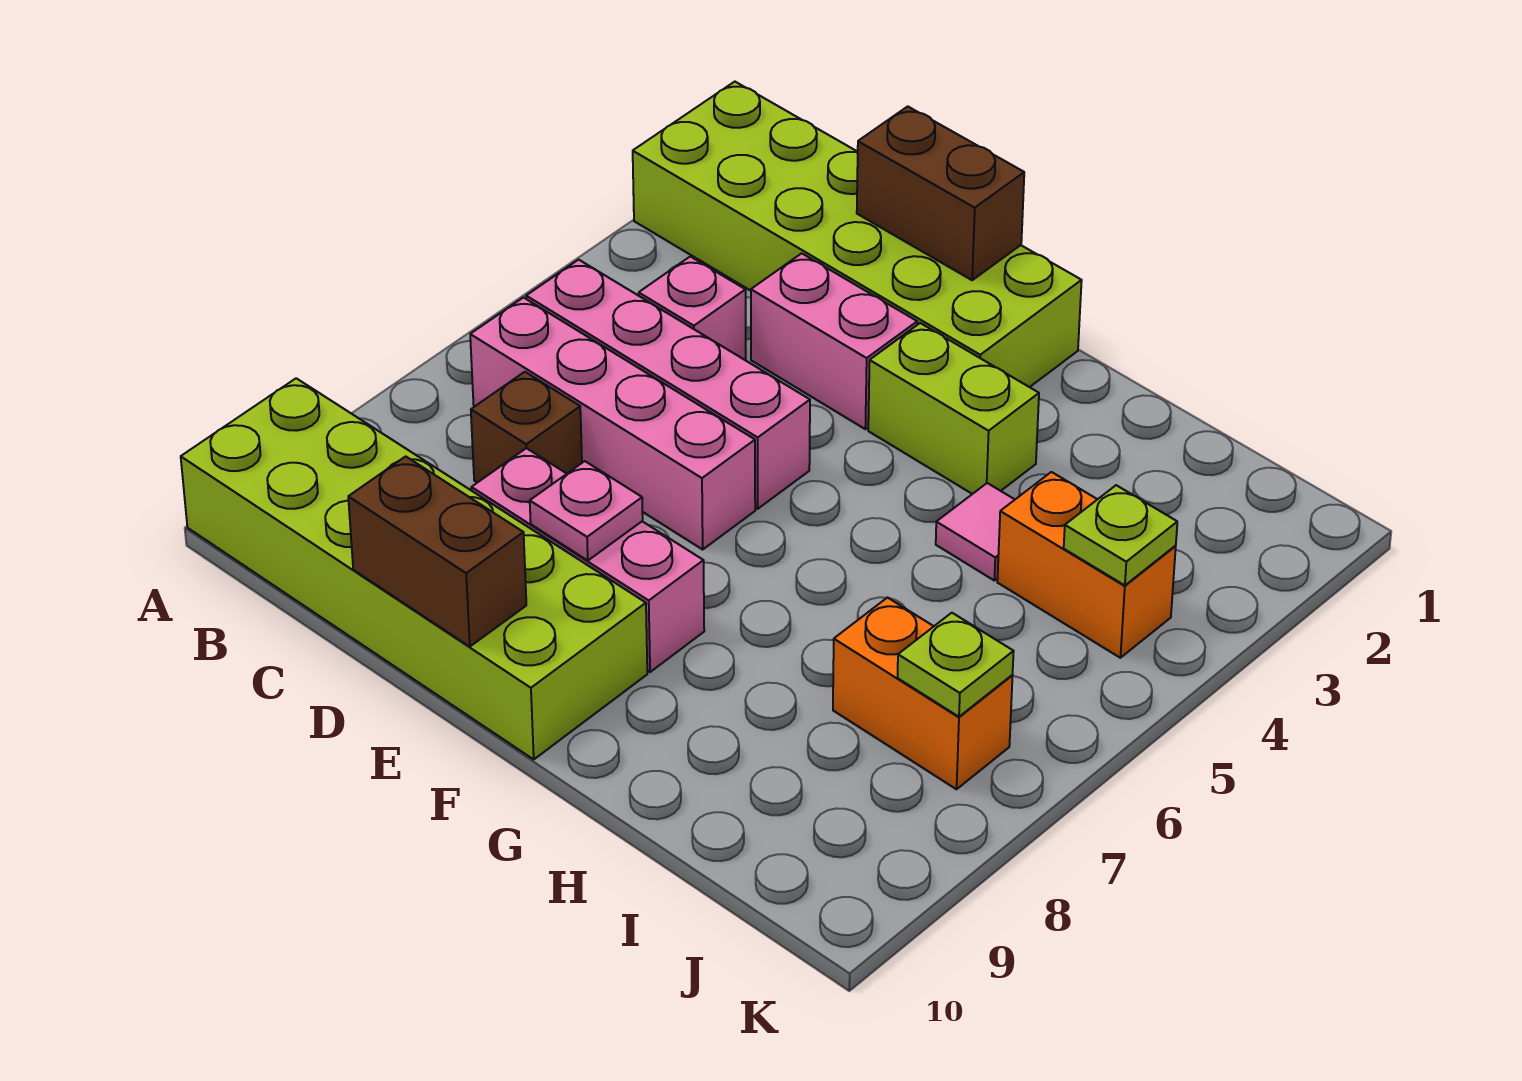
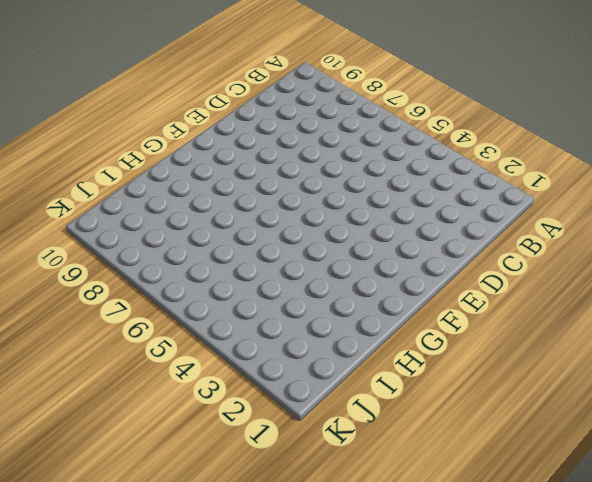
none -> lime brick A1:F2 level 1
none -> lime brick A9:F10 level 1
none -> pink brick B5:E5 level 1

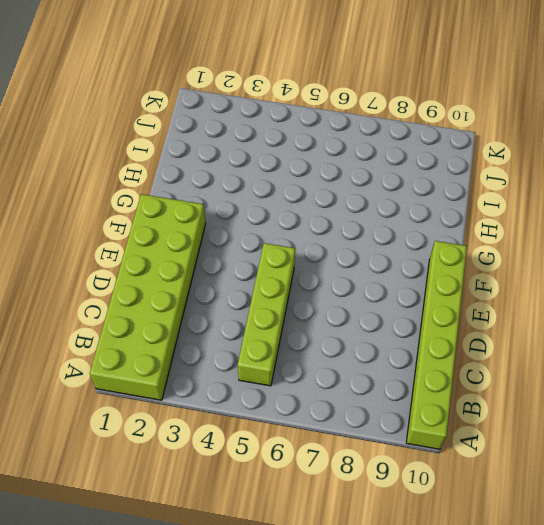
lime brick A10:F10 level 1 -> lime brick A9:F10 level 1
lime brick B5:E5 level 1 -> pink brick B5:E5 level 1
none -> pink brick B6:E6 level 1
none -> pink brick C4 level 1
none -> brown brick C7 level 1

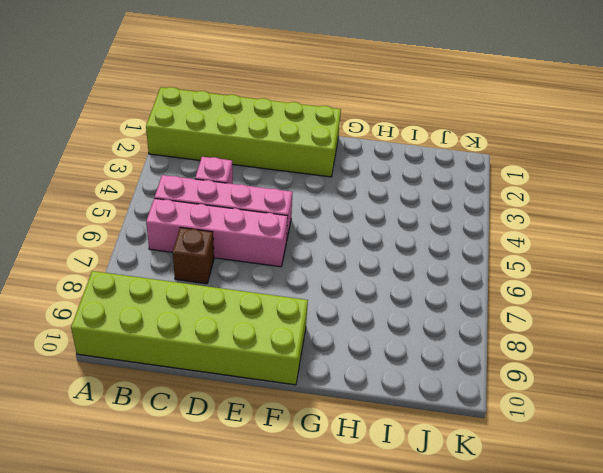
none -> pink brick D3:E3 level 1
none -> pink brick D8:F8 level 1
none -> lime brick F3:G3 level 1

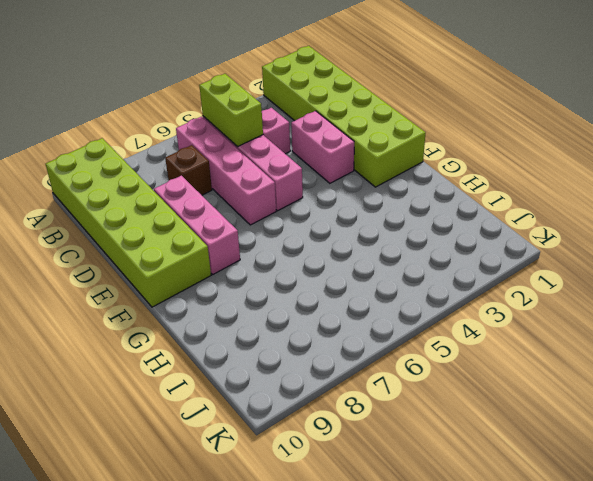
lime brick B5:C5 level 2 -> lime brick F3:G3 level 1
none -> pink tile H4 level 1
none -> orange brick I4:J4 level 1
none -> orange brick I7:J7 level 1

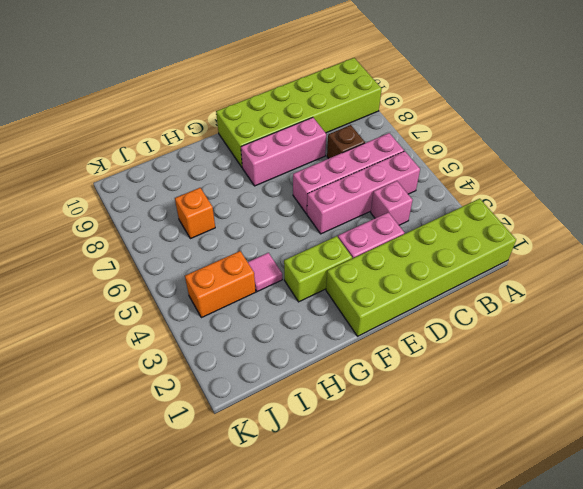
orange brick I7 level 1 -> orange brick I7:J7 level 1
none -> brown brick D1:E1 level 2
none -> brown brick D10:E10 level 2
none -> pink plate E8 level 2

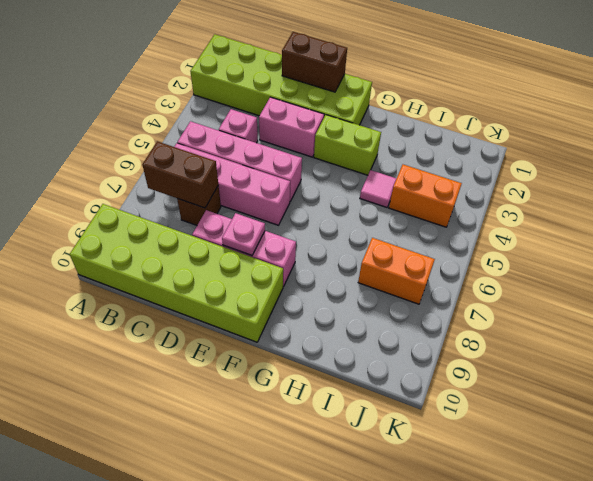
brown brick B7:C7 level 2 -> brown brick D10:E10 level 2
none -> lime plate J4 level 2
none -> lime plate J7 level 2

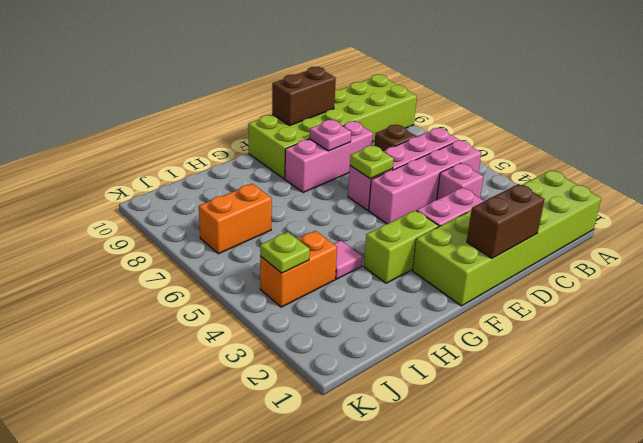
lime plate E6 level 2 -> lime plate J7 level 2

